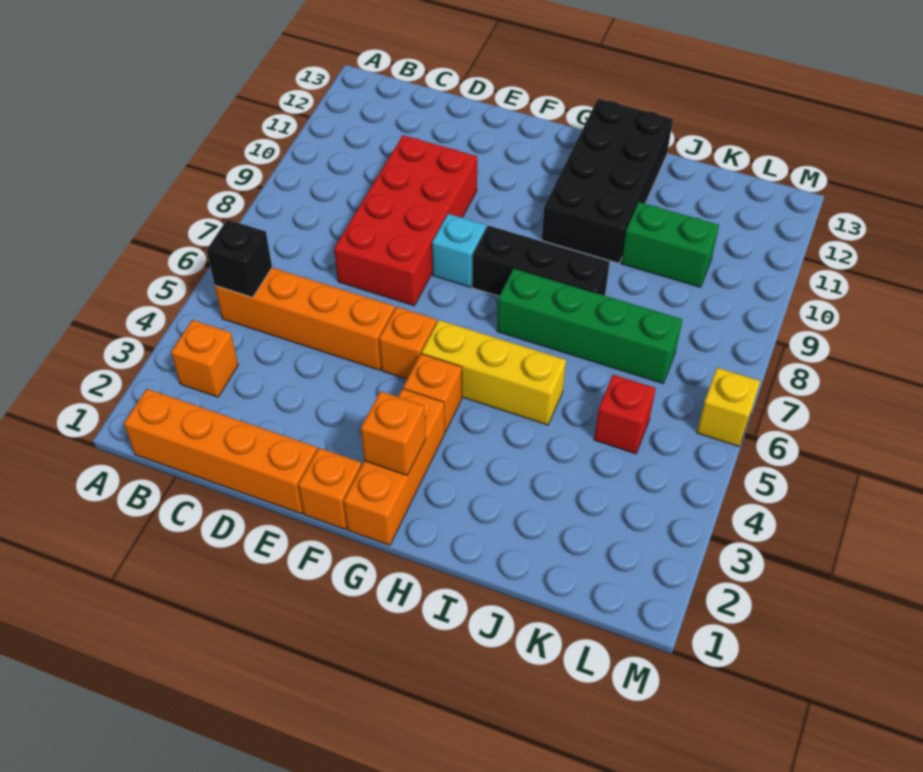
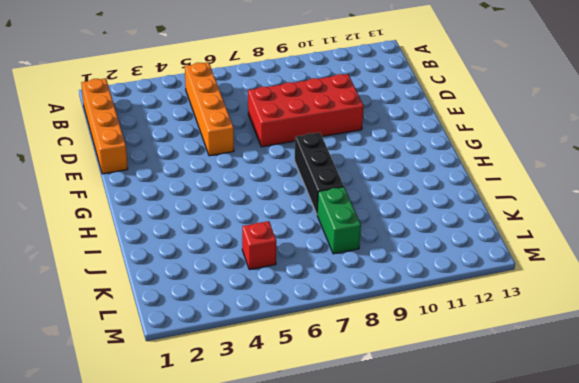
green brick J8:K8 level 1 -> green brick J10:K10 level 1
none -> orange brick B3 level 1
none -> orange brick F1 level 1
none -> orange brick F5 level 1

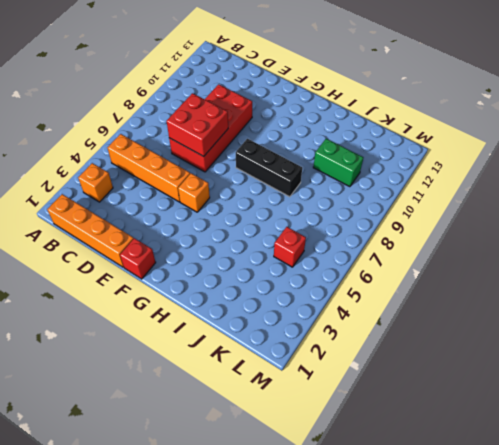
red brick D7:E8 level 2 -> none
red brick F1 level 1 -> orange brick F1 level 1
none -> cyan brick F8 level 1
none -> orange brick G1:G3 level 1
none -> orange brick G4 level 1

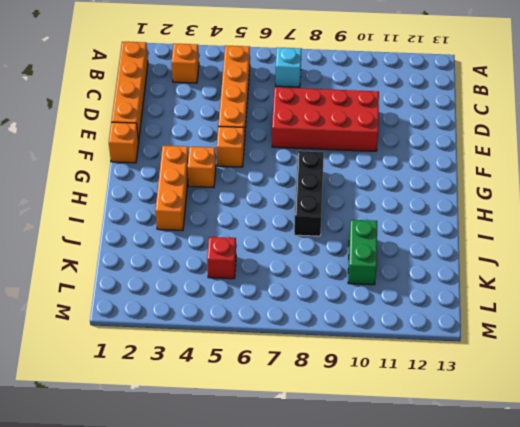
cyan brick B7 level 1 -> cyan brick F8 level 1
orange brick G3:I3 level 1 -> orange brick G1:G3 level 1
none -> yellow brick G5:I5 level 1
none -> green brick H7:K7 level 1
none -> black brick H10:I13 level 1

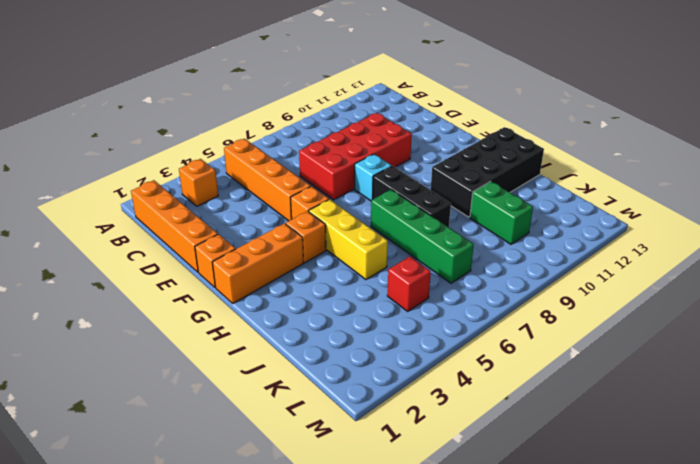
none -> yellow brick M6 level 1
none -> black brick B5 level 2
none -> orange brick G2 level 2

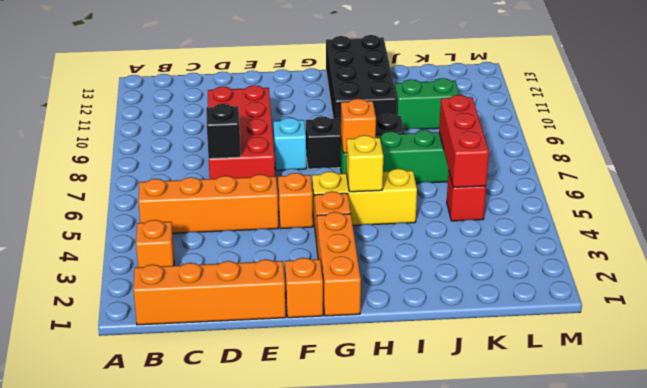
black brick D7 level 2 -> black brick B5 level 2
yellow brick H5 level 2 -> yellow brick M6 level 1
orange brick H7 level 2 -> orange brick G2 level 2
red brick K5:K7 level 2 -> none

